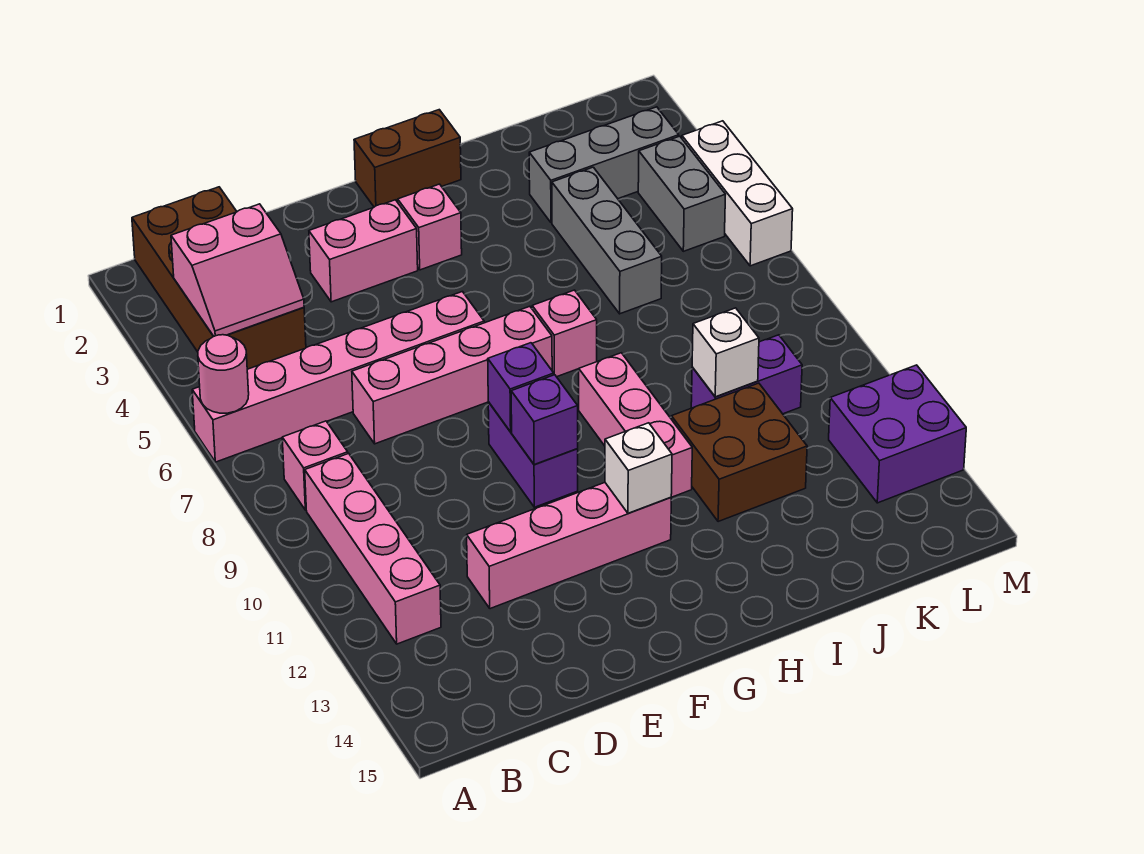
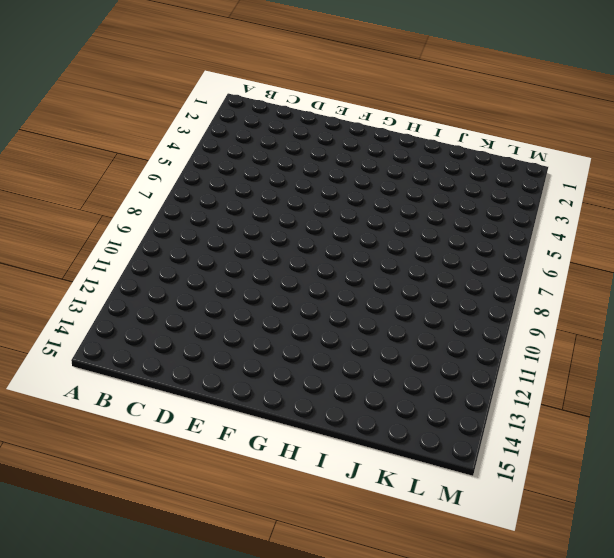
none -> pink brick A6:F6 level 1
none -> brown brick B1:C4 level 1
none -> pink brick B8 level 1

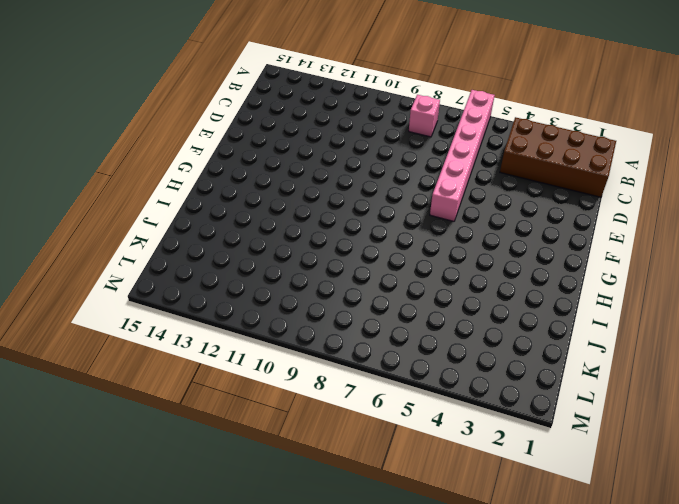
none -> pink brick B9:B12 level 1
none -> pink brick D7:G7 level 1
none -> pink brick D12:G12 level 1

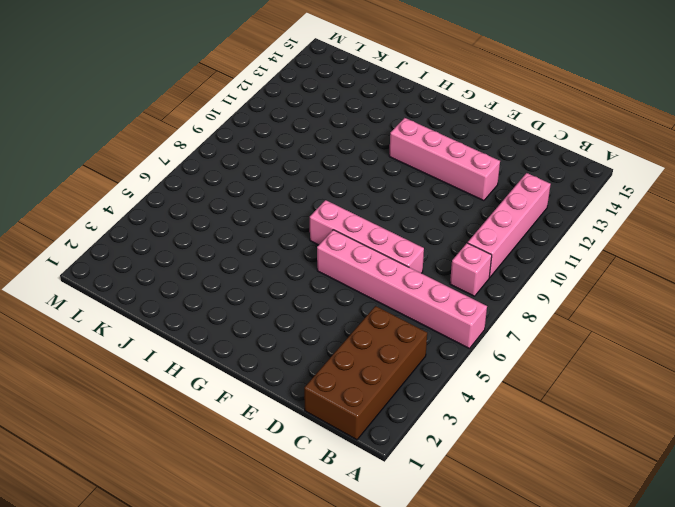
none -> pink brick E3:F3 level 1
none -> purple brick F9:F10 level 1
none -> brown brick G1:H1 level 1

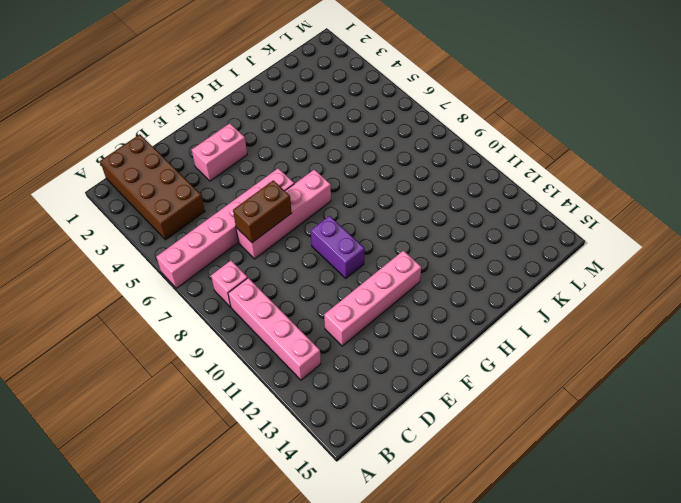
brown brick D7:E7 level 2 -> brown brick G1:H1 level 1
none -> pink brick G3 level 1
none -> pink brick H7 level 1
none -> pink brick H9:H11 level 1

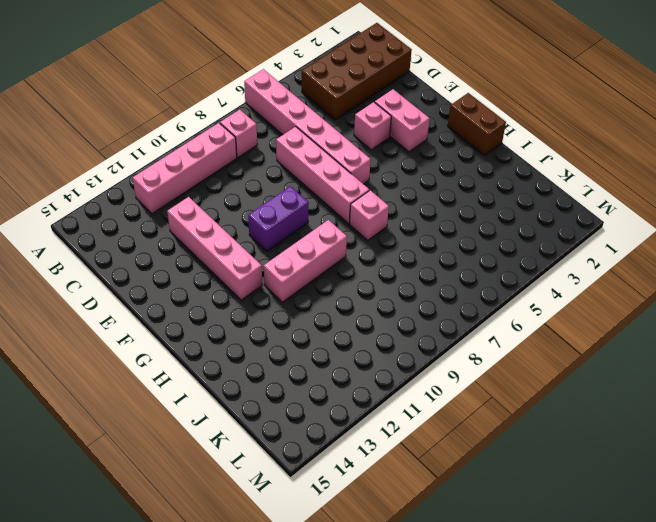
pink brick E4 level 1 -> pink brick G3 level 1
none -> brown brick I11:J12 level 1
none -> grey brick J3:L3 level 1
none -> grey brick J4:J6 level 1

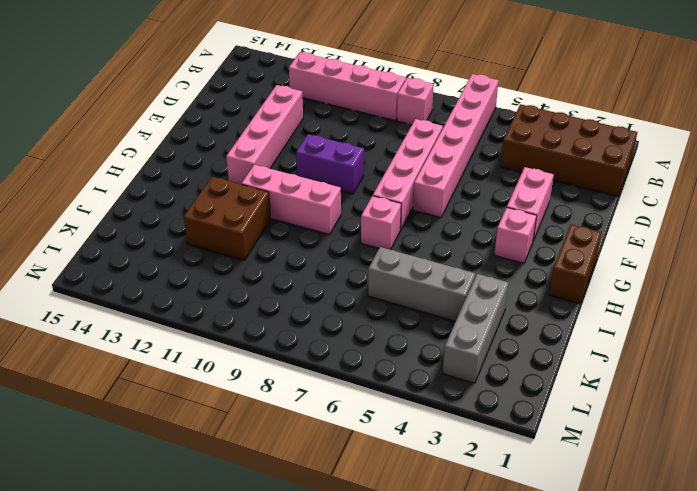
none -> purple brick J10:K10 level 1
none -> grey brick L4:L5 level 1
none -> purple brick L12:M13 level 1

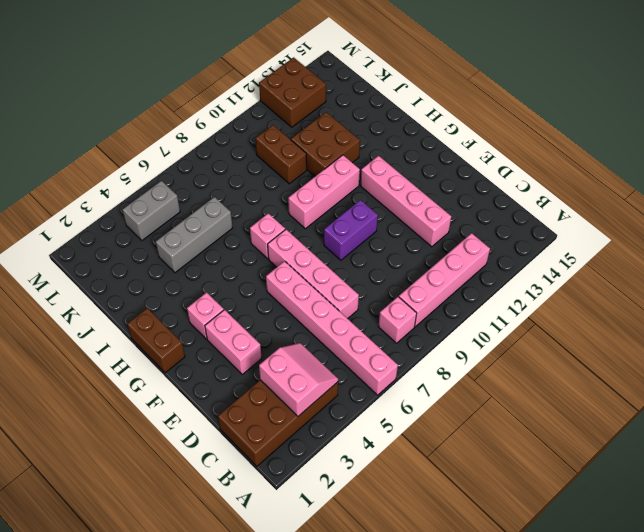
brown brick J10:K10 level 1 -> purple brick J10:K10 level 1
brown brick L12:M13 level 1 -> purple brick L12:M13 level 1
none -> grey brick J3:L3 level 1
none -> white brick M4:M6 level 1
none -> pink round brick A6 level 2

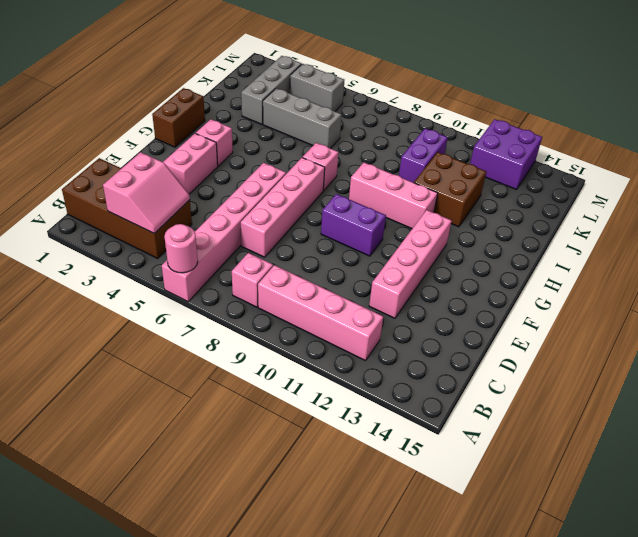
none -> white brick M4:M6 level 1
none -> purple brick F9 level 2
none -> purple brick F10 level 2

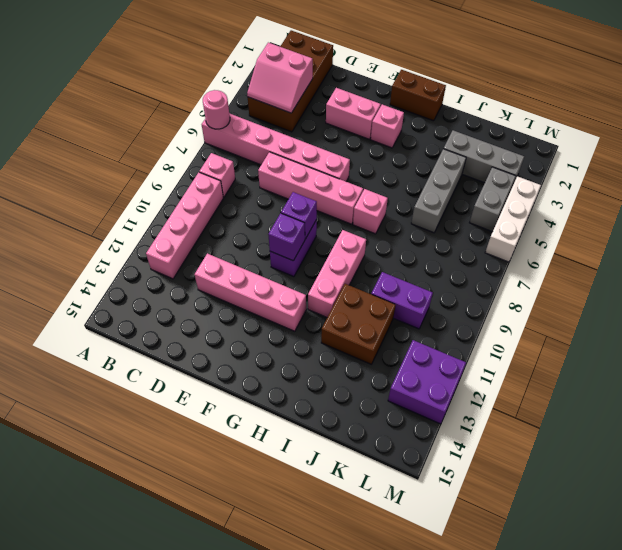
none -> white brick G12 level 2
none -> white brick J10 level 2

